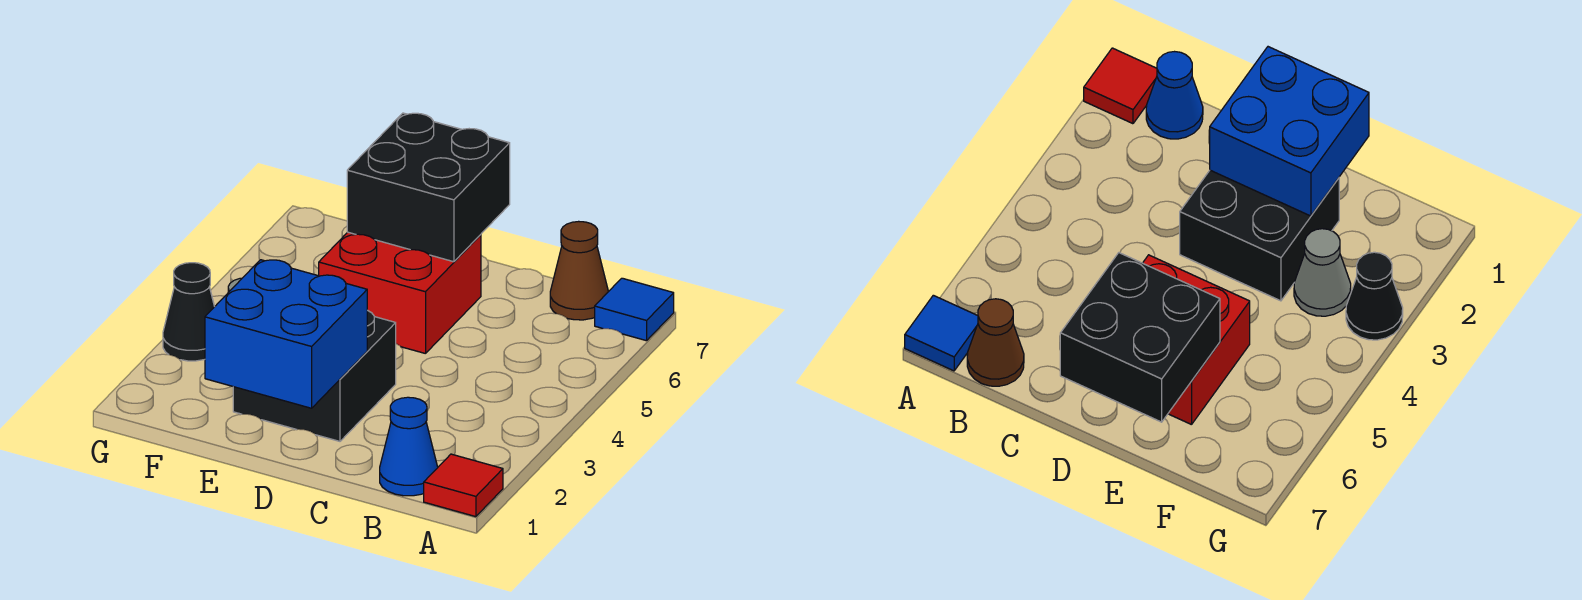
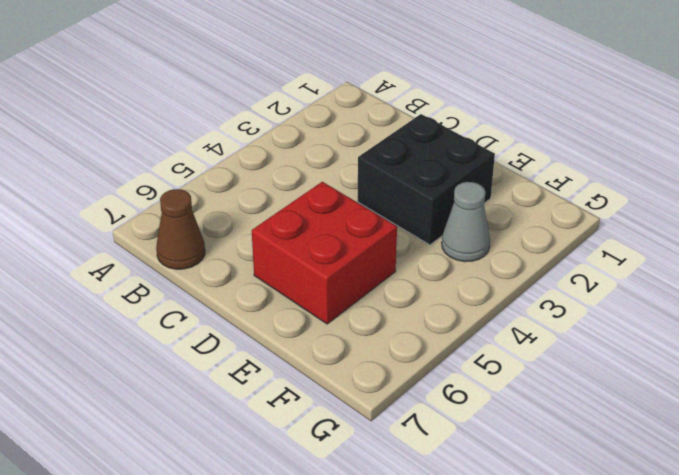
none -> red tile A1 level 1
none -> blue tile A7 level 1

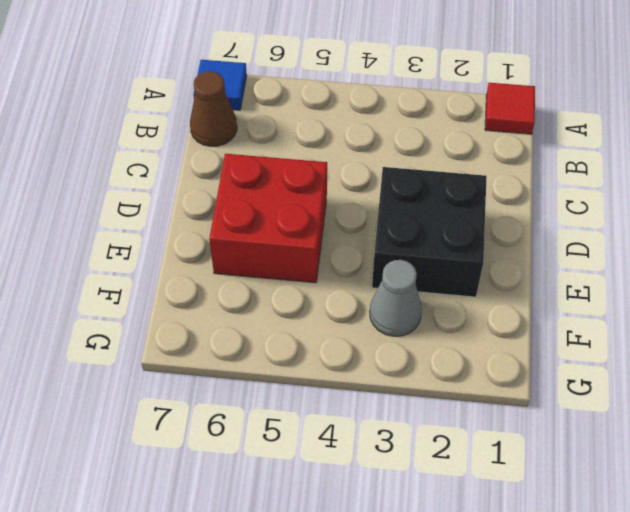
none -> blue cone B1 level 1
none -> black cone G3 level 1

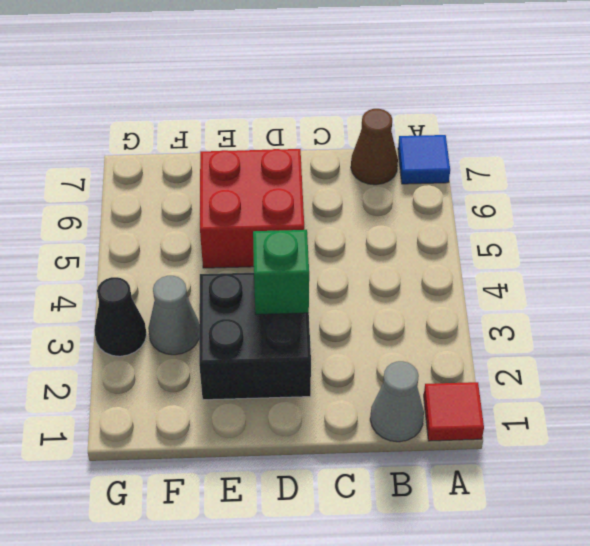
grey cone B1 level 1 -> blue cone B1 level 1
green brick D3 level 2 -> none
none -> blue brick D1:E2 level 2
none -> black brick D6:E7 level 2

